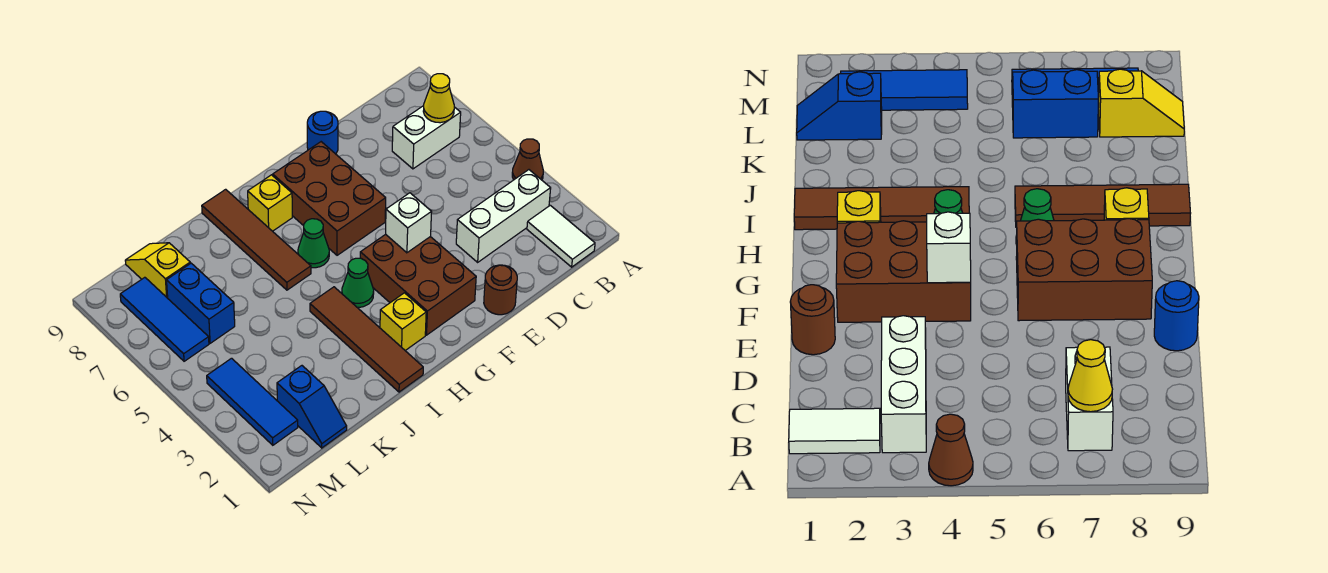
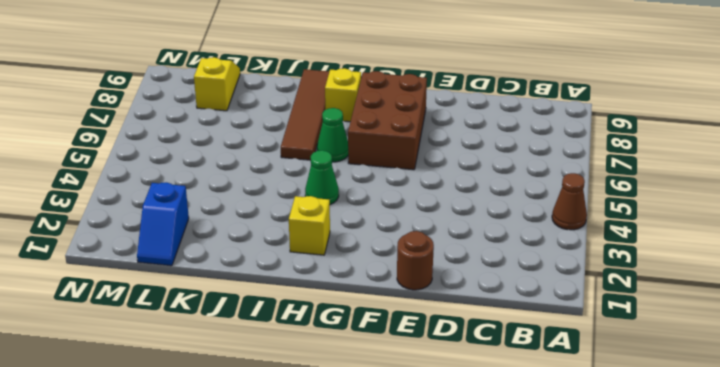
none -> white tile B1:B2 level 1
none -> white brick B3:D3 level 1
none -> white brick B7:C7 level 1

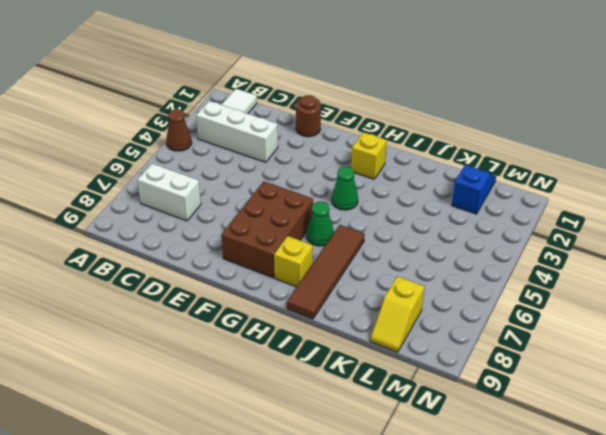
none -> blue round brick E9 level 1
none -> brown brick F2:G4 level 1
none -> brown tile I1:I4 level 1

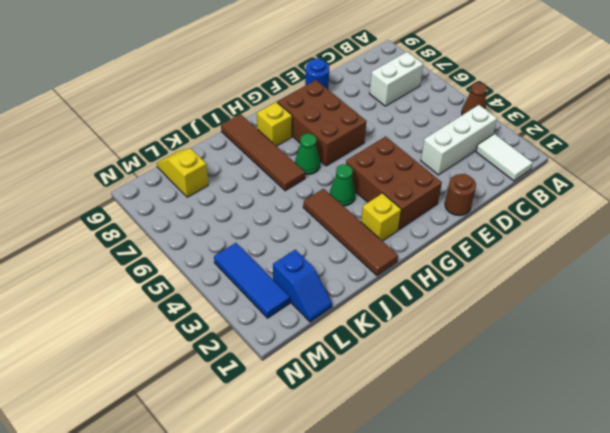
none -> blue brick L6:L7 level 1
none -> blue tile M6:M8 level 1
none -> yellow cone B7 level 2

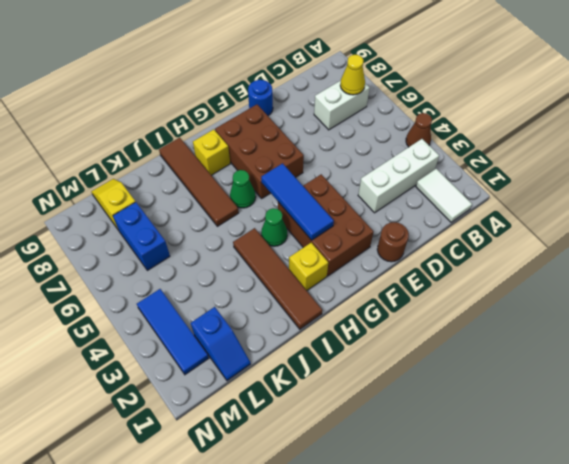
blue tile G3:G5 level 2 -> blue tile M6:M8 level 1
none -> white brick F4 level 2

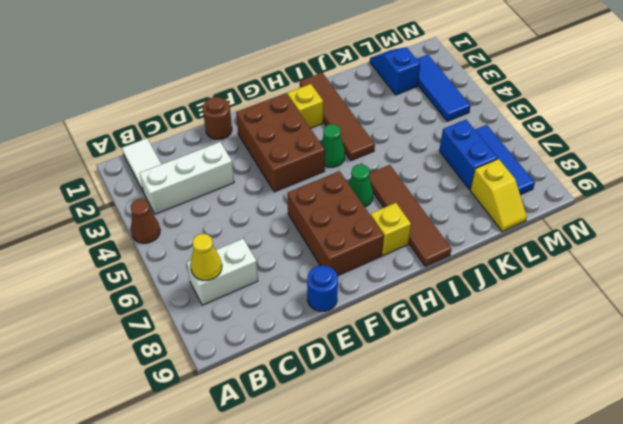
none -> white brick F4 level 2

